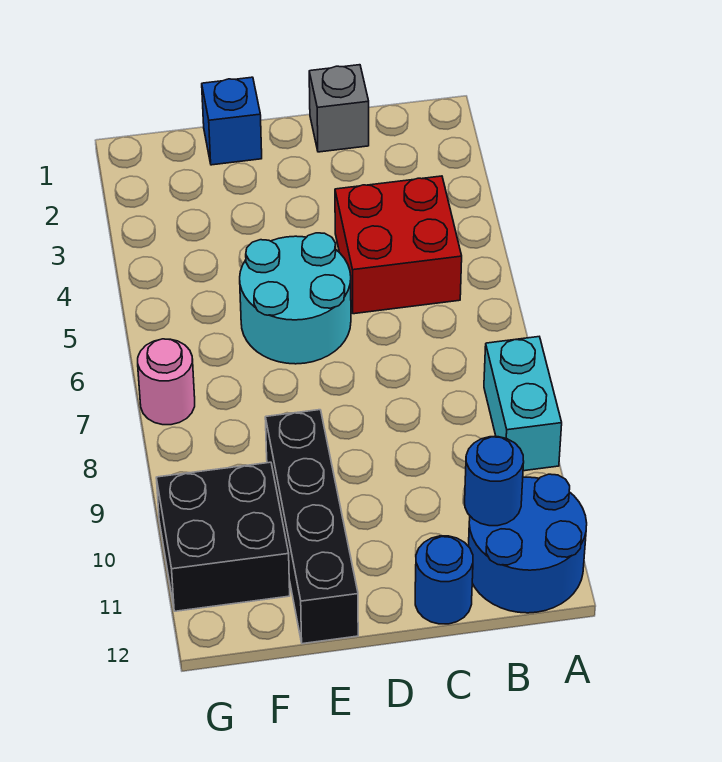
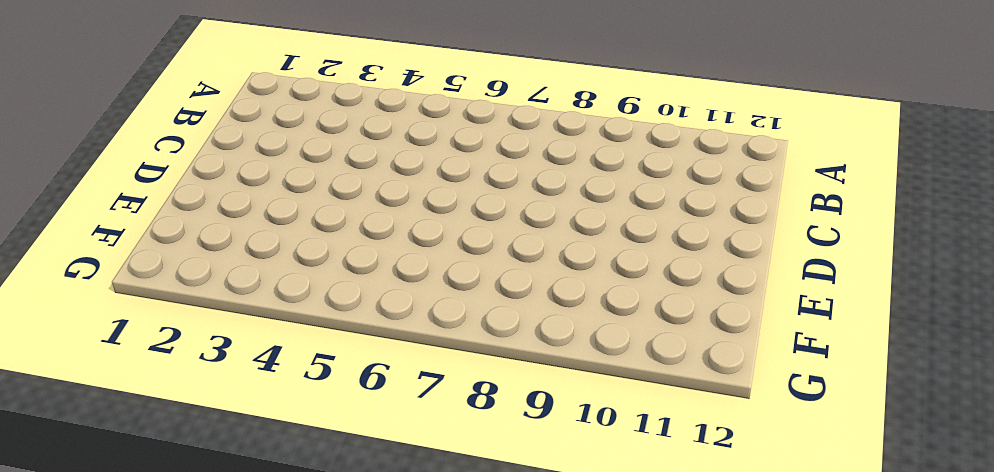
none -> cyan brick A8:A9 level 1
none -> blue round brick A11:B12 level 1

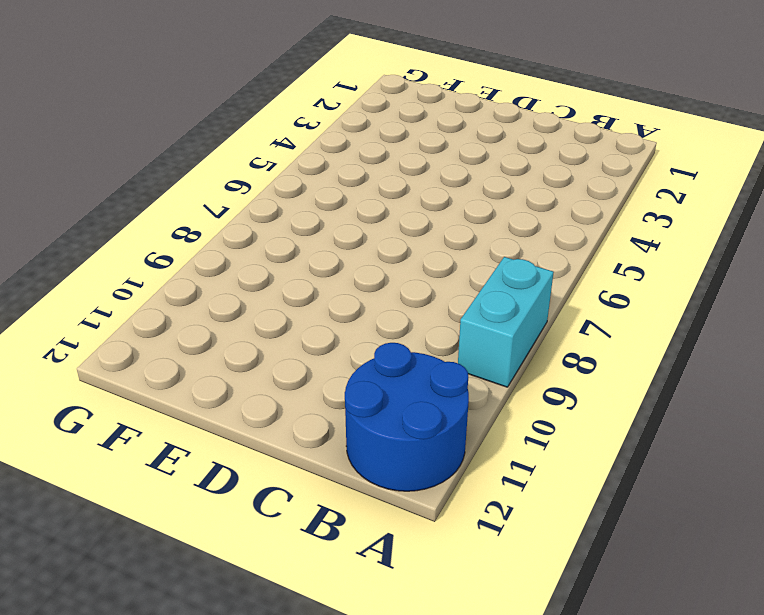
none -> red brick B4:C5 level 1
none -> grey brick C1 level 1

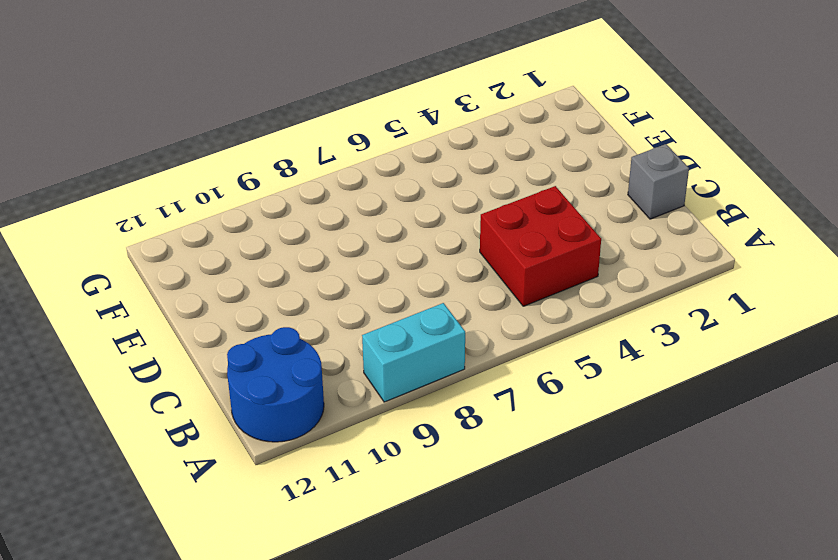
none -> blue round brick C12 level 1
none -> cyan round brick D5:E6 level 1

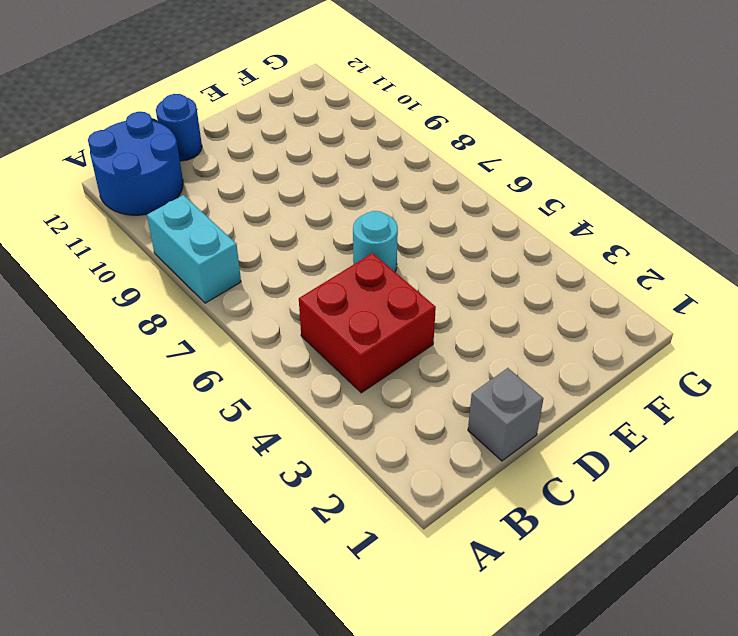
cyan round brick D6 level 1 -> cyan round brick D5:E6 level 1
none -> blue brick E1 level 1
none -> black brick E9:E12 level 1

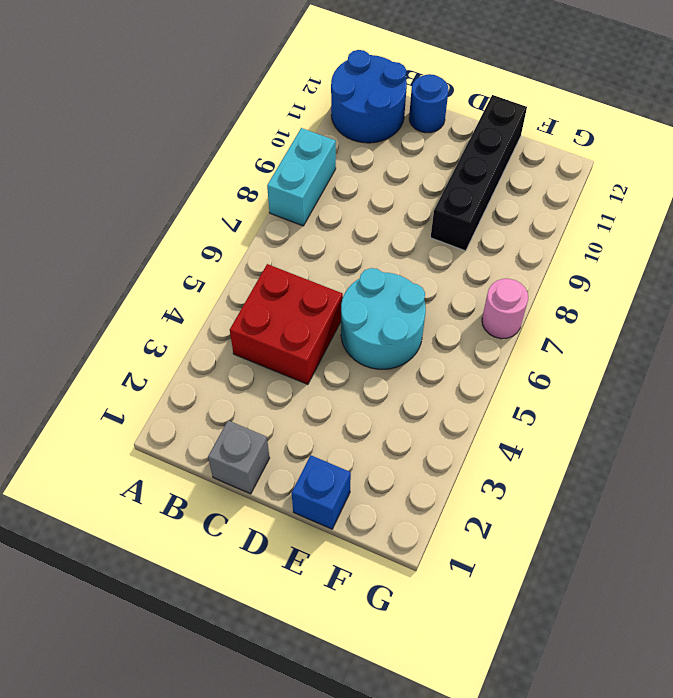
none -> black brick F10:G11 level 1
none -> blue round brick B11 level 2

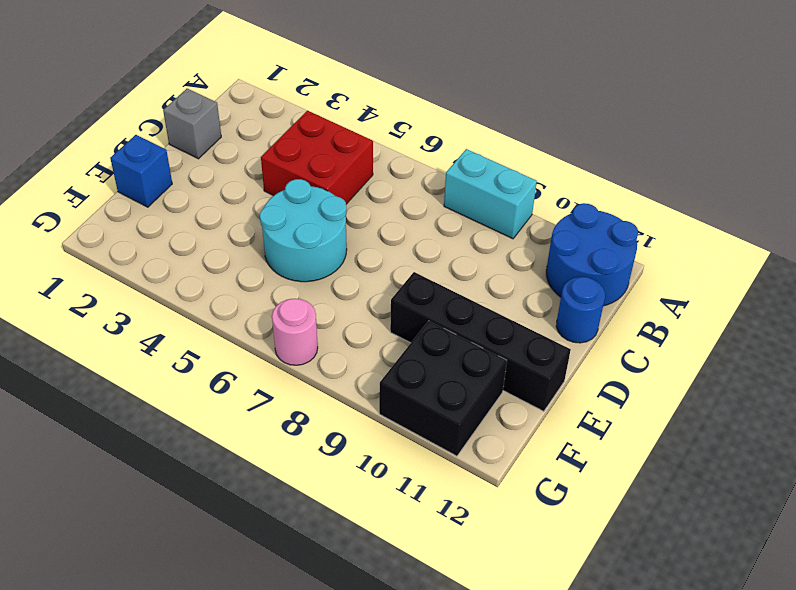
none -> blue round brick B11 level 2

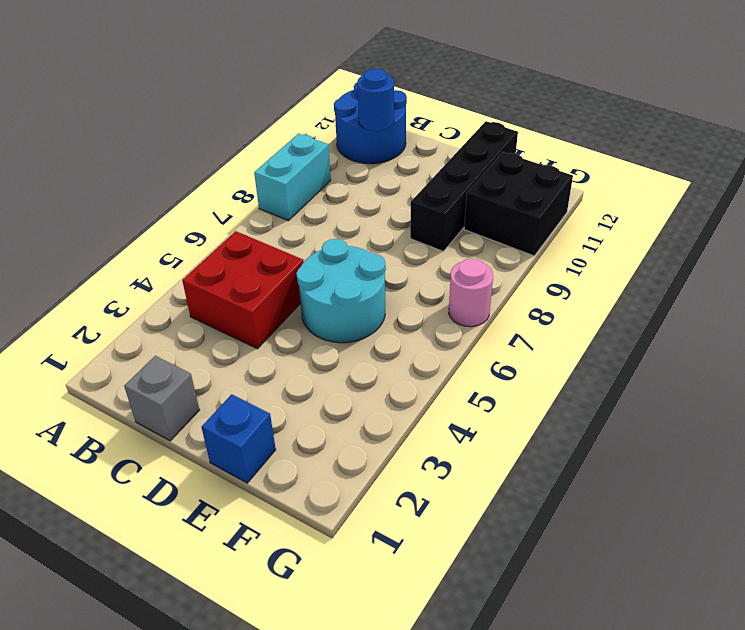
none -> blue round brick C12 level 1

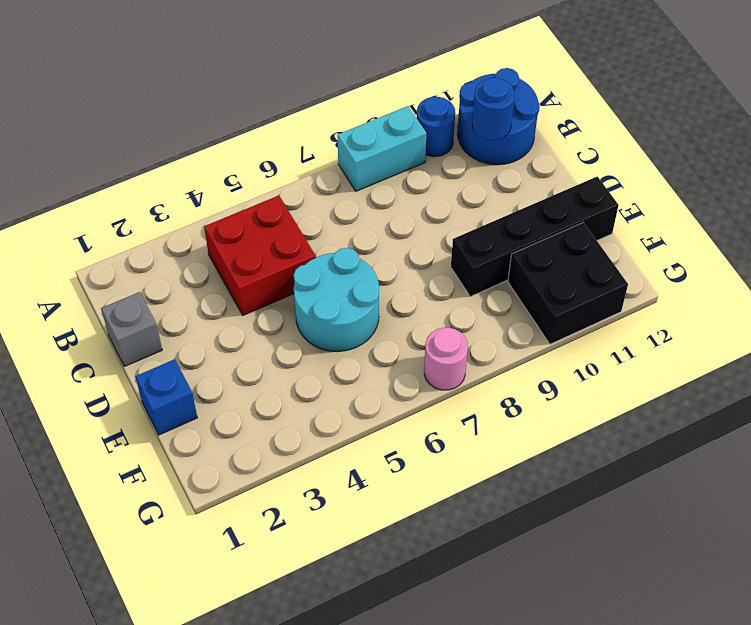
blue round brick A10 level 1 -> blue round brick C12 level 1

